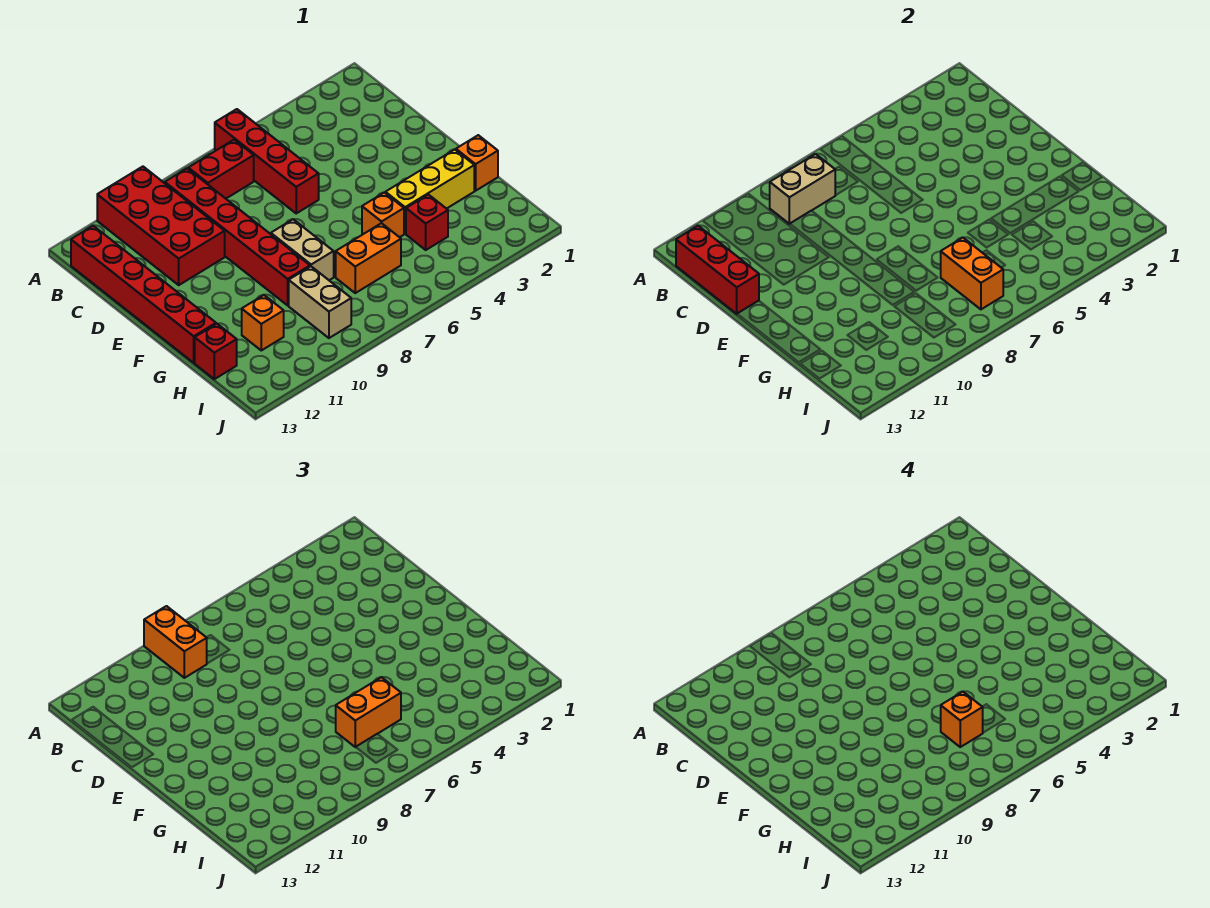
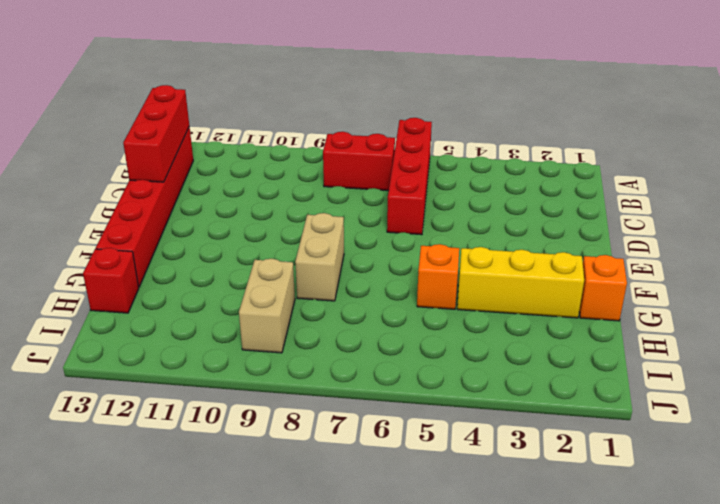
none -> red brick A10:D11 level 1
none -> red brick B9:G9 level 1
none -> red brick H4 level 1

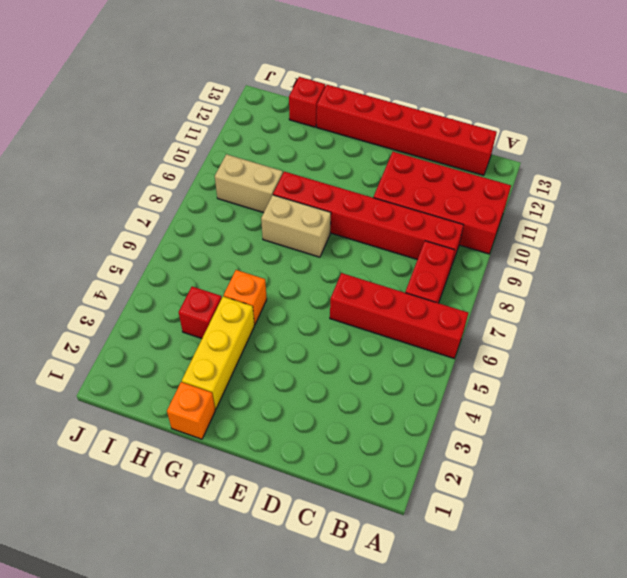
none -> orange brick H6:H7 level 1
none -> orange brick H11 level 1
none -> tan brick B8:B9 level 2

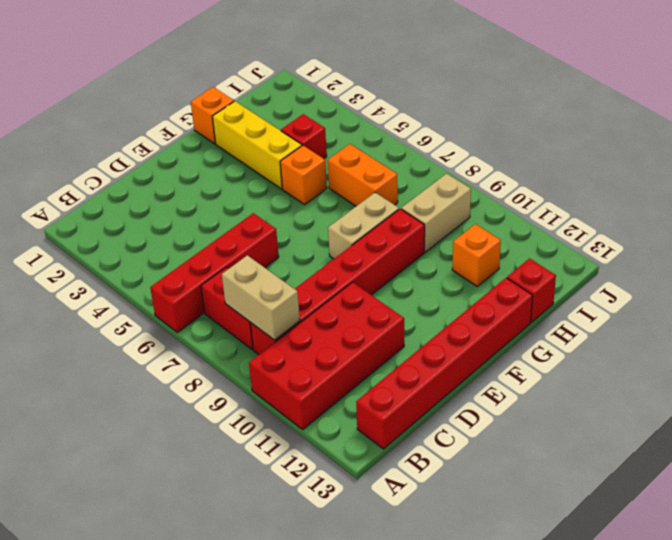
none -> red brick B13:D13 level 2
none -> orange brick H7:I7 level 2
none -> orange brick A9:B9 level 3

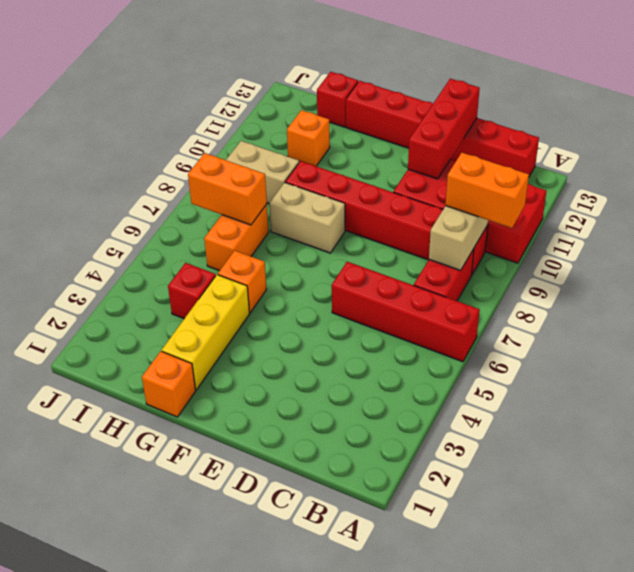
red brick D11:D13 level 2 -> red brick B13:D13 level 2
none -> orange brick H6:H7 level 3
none -> orange brick H7 level 4

